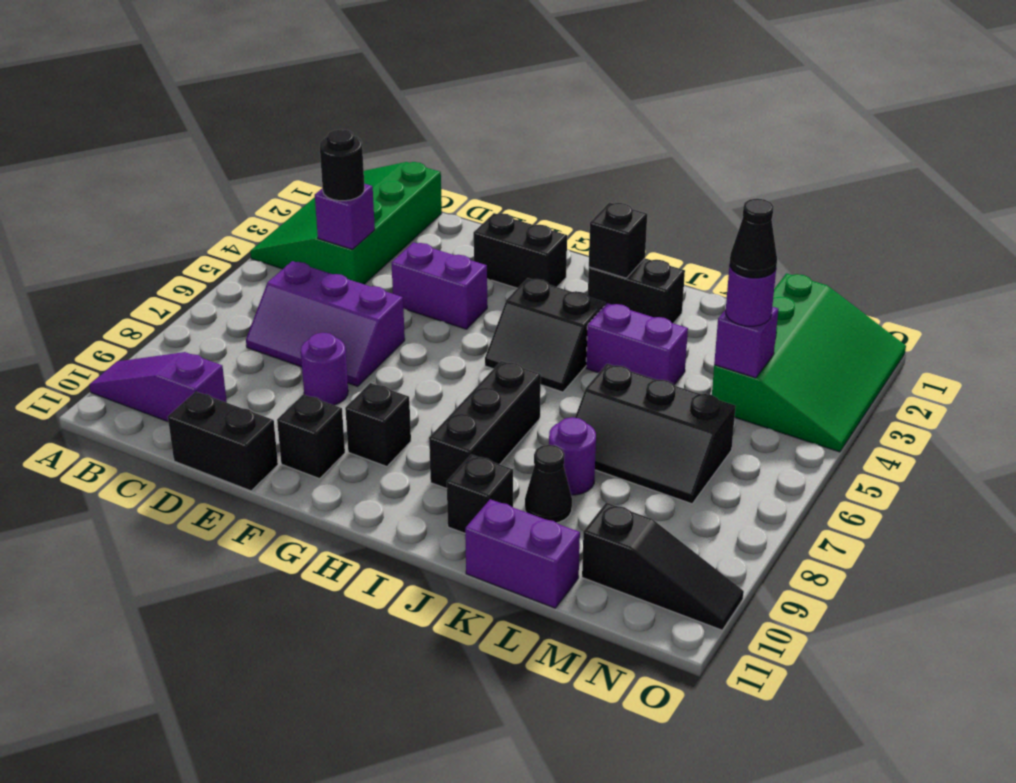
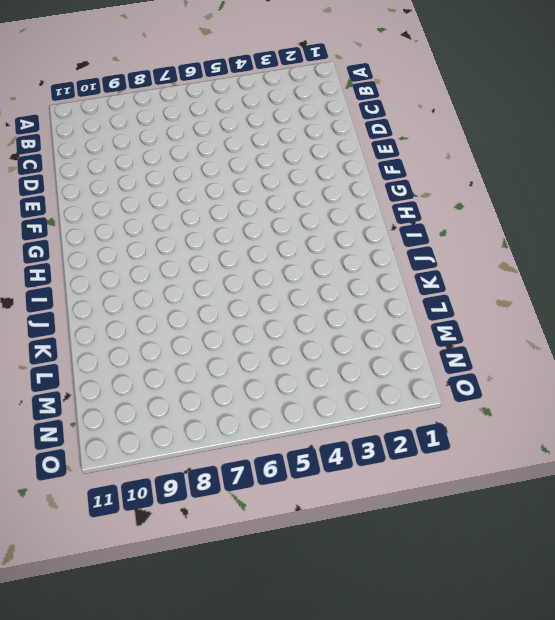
none -> green slope A1:C4 level 1 top C
none -> purple slope A10:C10 level 1 top C
none -> purple slope C6:E7 level 1 top 6

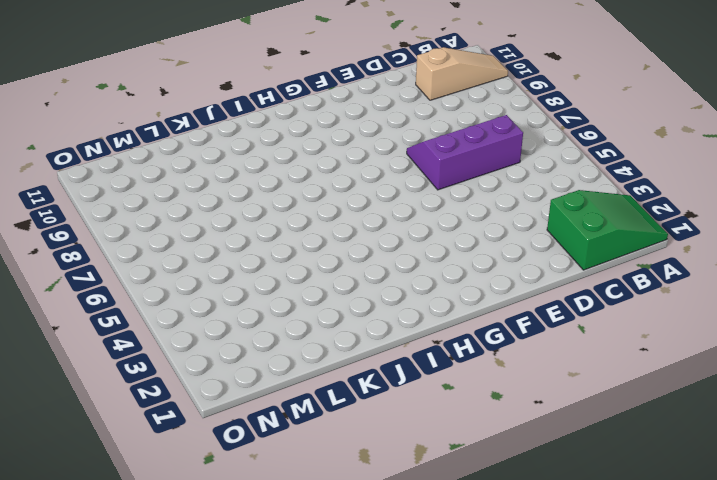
green slope A1:C2 level 1 top C -> green slope A1:C4 level 1 top C
tan slope A10:C10 level 1 top C -> purple slope A10:C10 level 1 top C
none -> black brick D11:E11 level 1
none -> purple brick E4:F4 level 1
none -> purple round brick E8 level 1

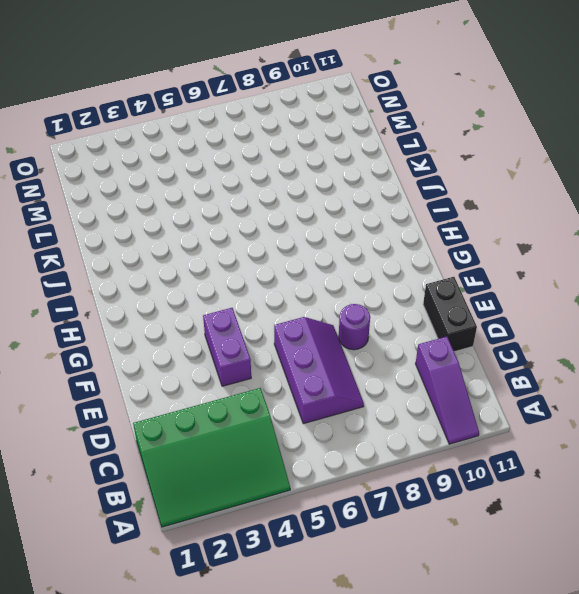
none -> black brick F2:G2 level 1
none -> black brick F10 level 1
none -> black brick G9 level 1

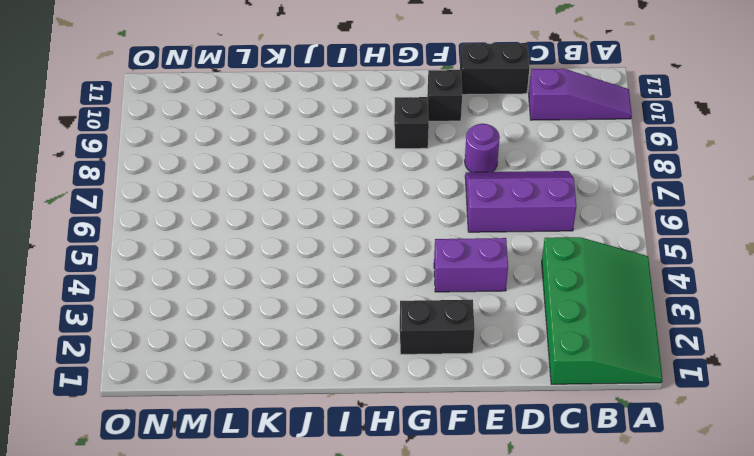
none -> black slope H4:I5 level 1 top 4
none -> black brick I2:J2 level 1
none -> black brick I7:I9 level 1

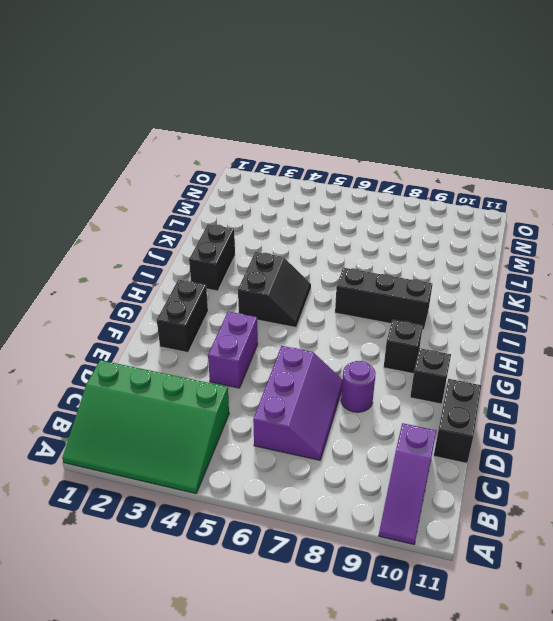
none -> purple brick J4:K4 level 1
none -> black brick J10 level 1
none -> black slope K6:M7 level 1 top 6

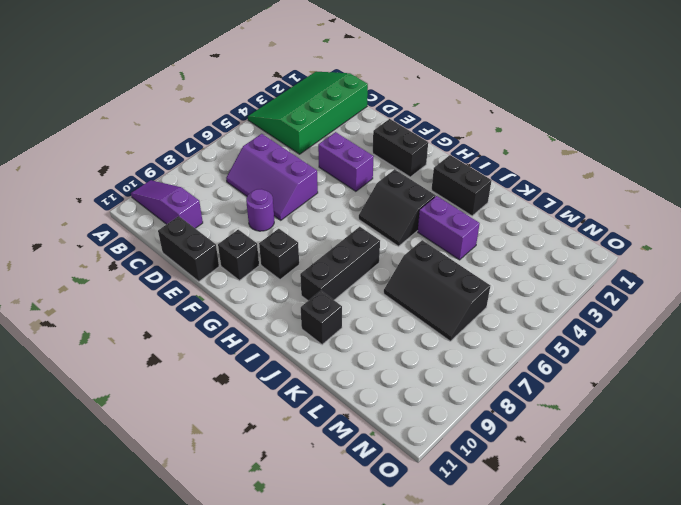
none -> purple round brick K8 level 1
none -> black cone K9 level 1
none -> purple brick K11:L11 level 1

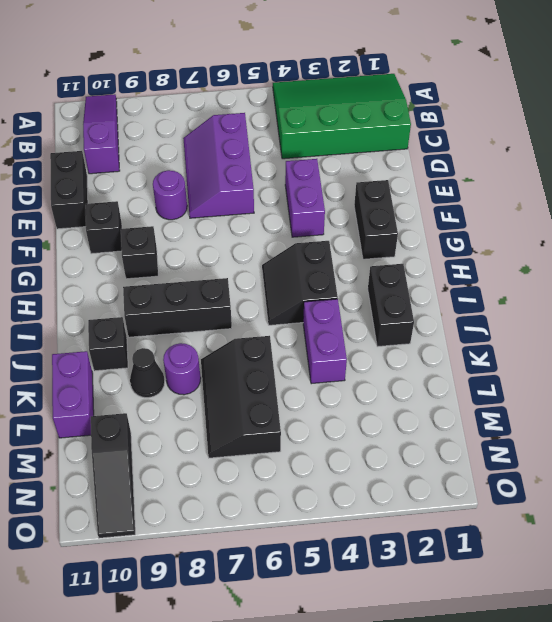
none -> green slope M1:O4 level 1 top M
none -> purple brick C4 level 2
none -> black brick I2 level 2

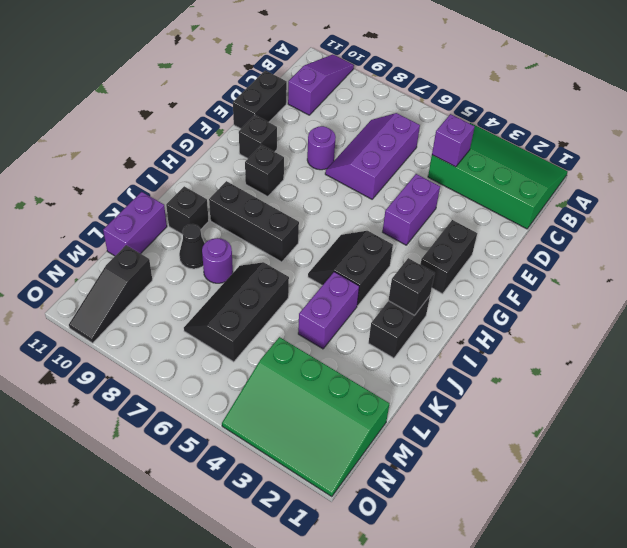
none -> purple brick M4 level 2
none -> black round brick C4 level 3
none -> purple round brick M4 level 3

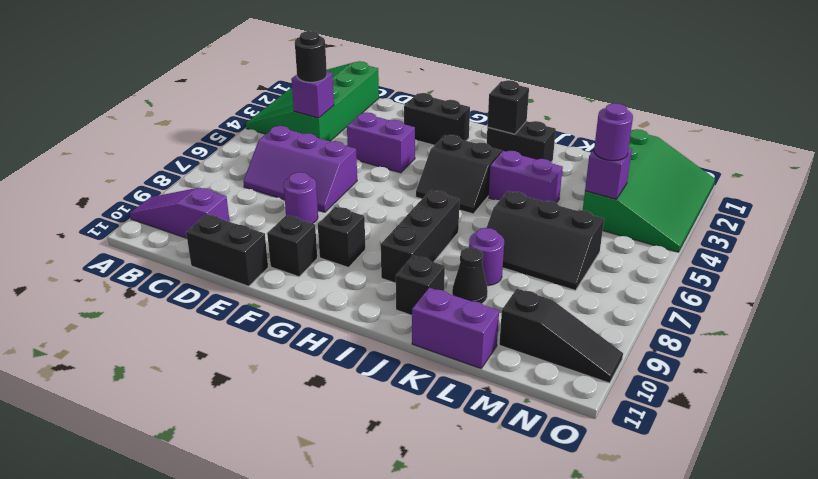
none -> black cone M4 level 4

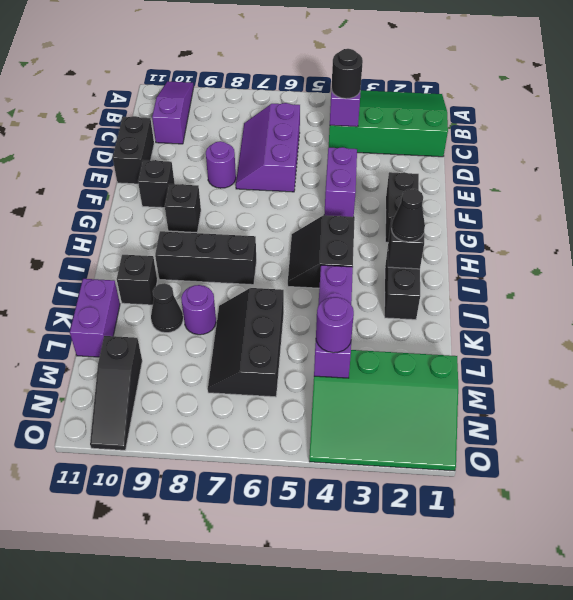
black cone I2 level 3 -> black cone M4 level 4

